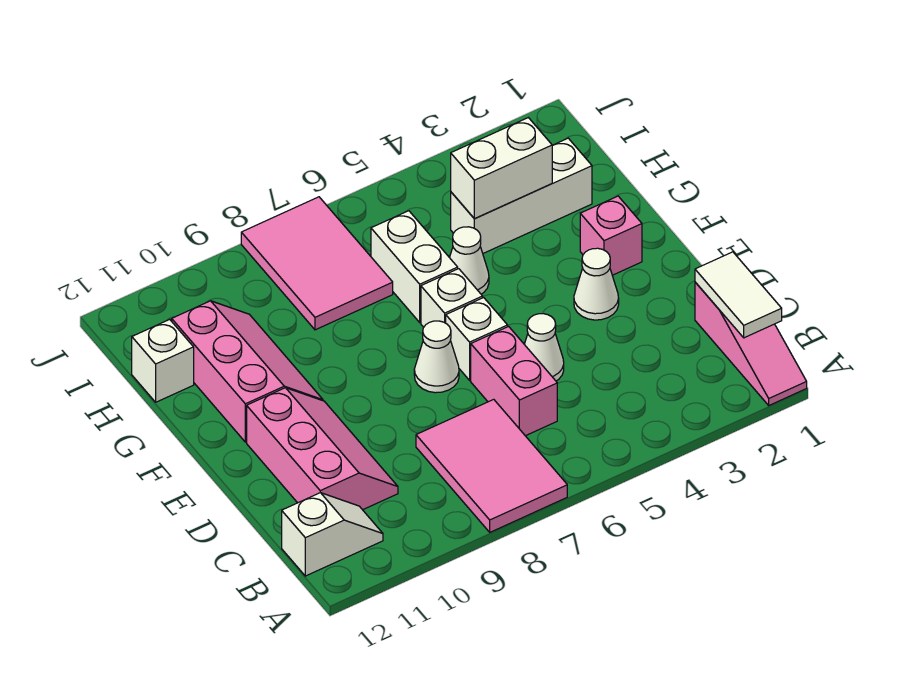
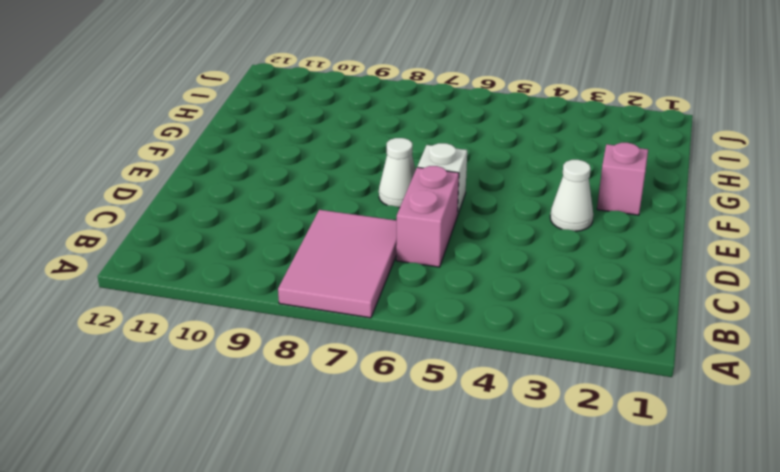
none -> pink slope A1:C1 level 1 top C
none -> white slope B11:B12 level 1 top 12
none -> pink slope C10:E11 level 1 top 11

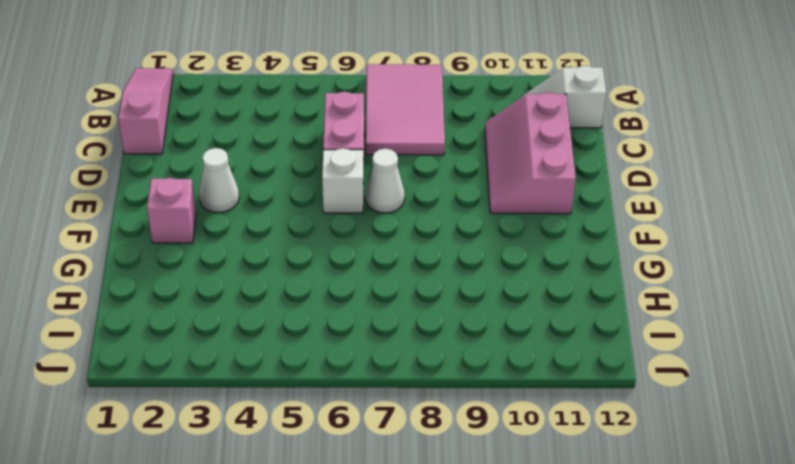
none -> white cone D5 level 1
none -> white brick F6 level 1
none -> pink slope F10:H11 level 1 top 11

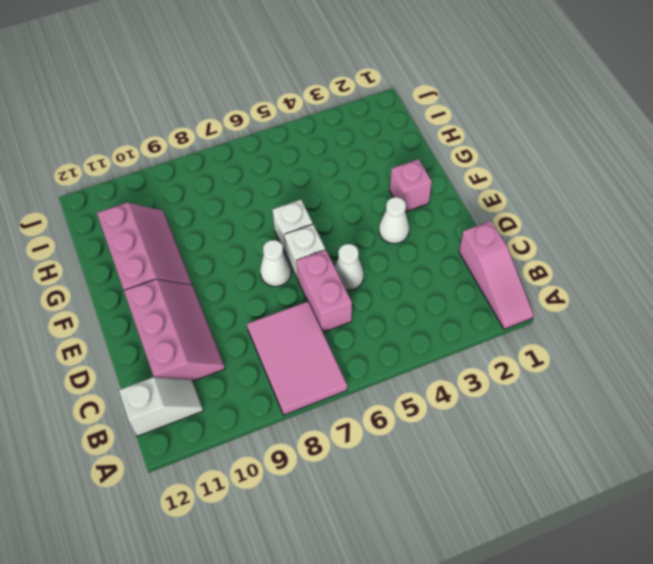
none -> white cone G5 level 1
none -> white brick G6:H6 level 1
none -> white brick H2:H4 level 1

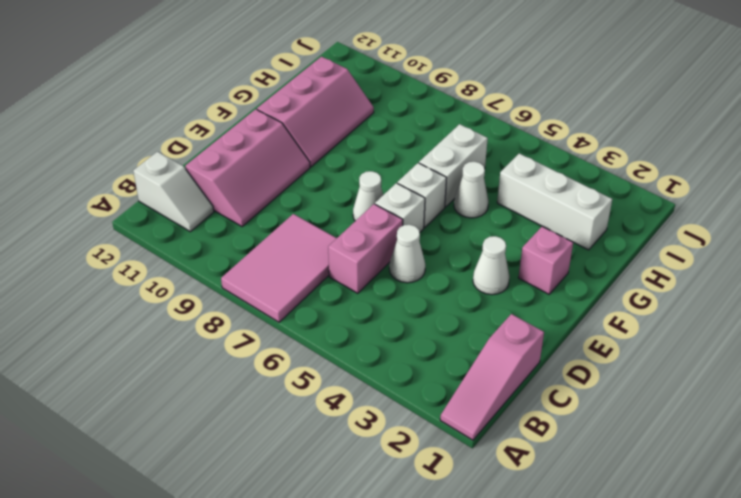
none -> pink tile H7:J8 level 1
none -> white brick H12 level 1
none -> white tile B1:C1 level 2

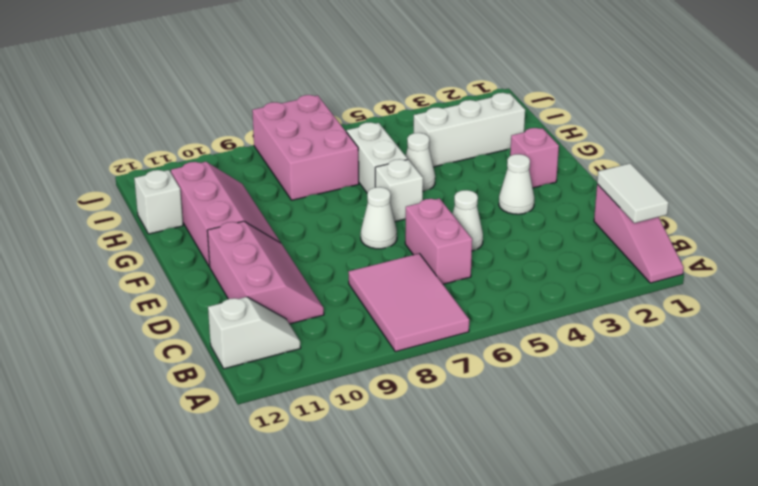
pink brick H7:J8 level 1 -> pink tile H7:J8 level 1
none -> white brick E6 level 1
none -> white brick H3:H4 level 2

